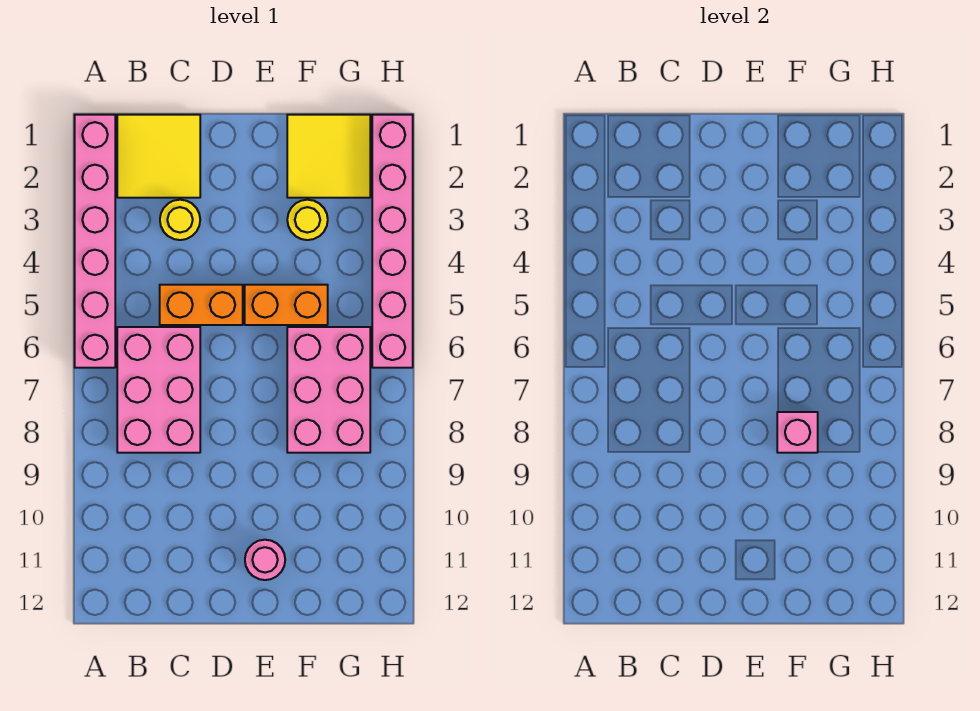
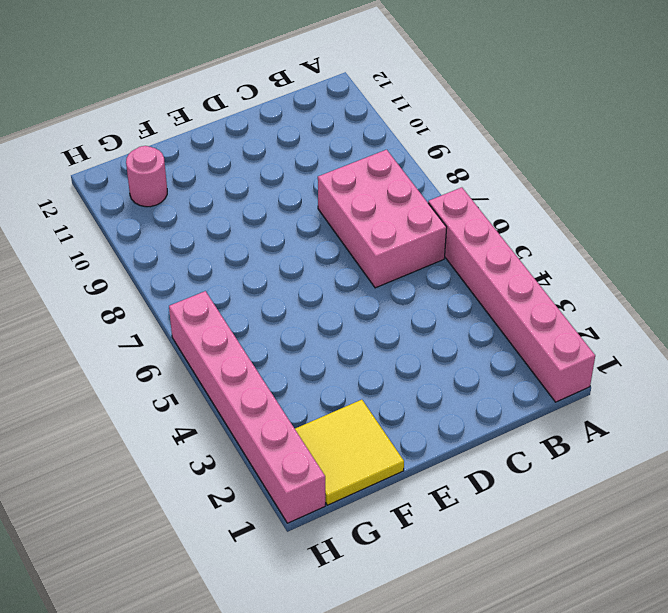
pink round brick G11 level 1 -> pink round brick E11 level 1
none -> yellow tile B1:C2 level 1
none -> yellow round brick C3 level 1
none -> orange brick C5:D5 level 1

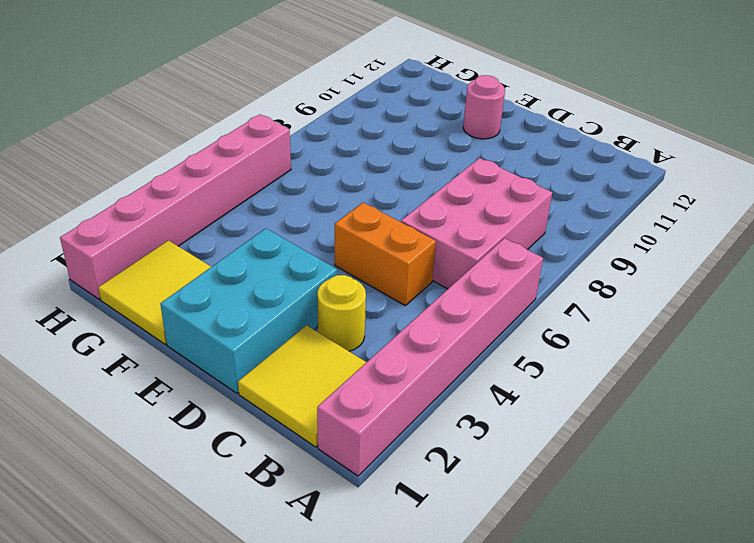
cyan brick D1:E3 level 1 -> none
none -> orange brick E5:F5 level 1
none -> yellow round brick F3 level 1
none -> pink brick F6:G8 level 1

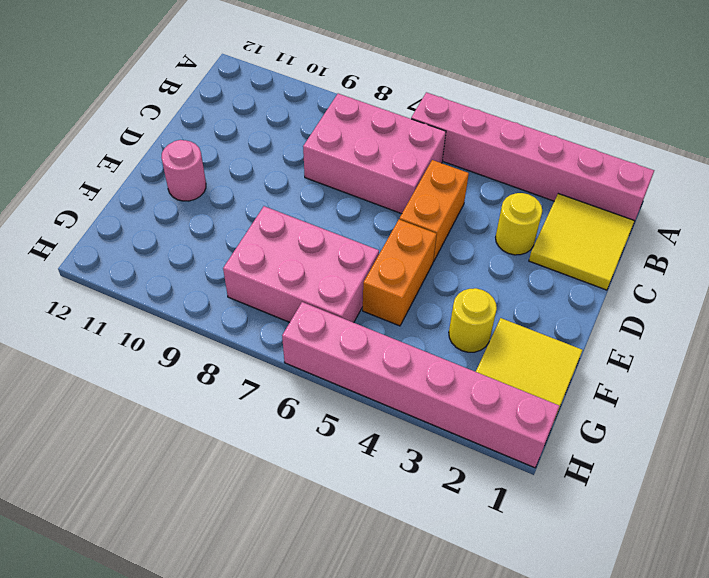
none -> pink brick F8 level 2

